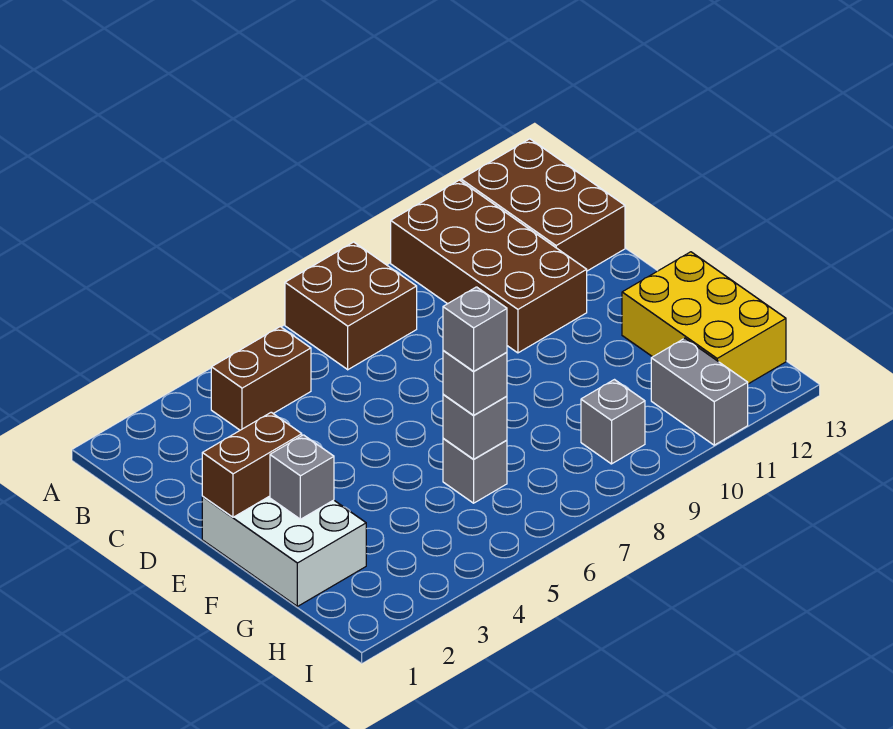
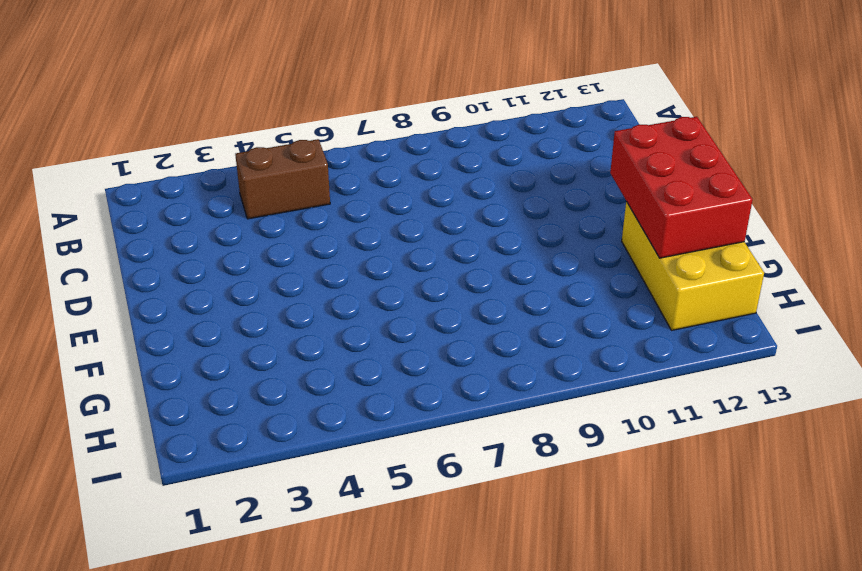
red brick E12:G13 level 2 -> none
none -> brown brick A7:B8 level 1
none -> brown brick A10:D11 level 1
none -> brown brick A12:C13 level 1

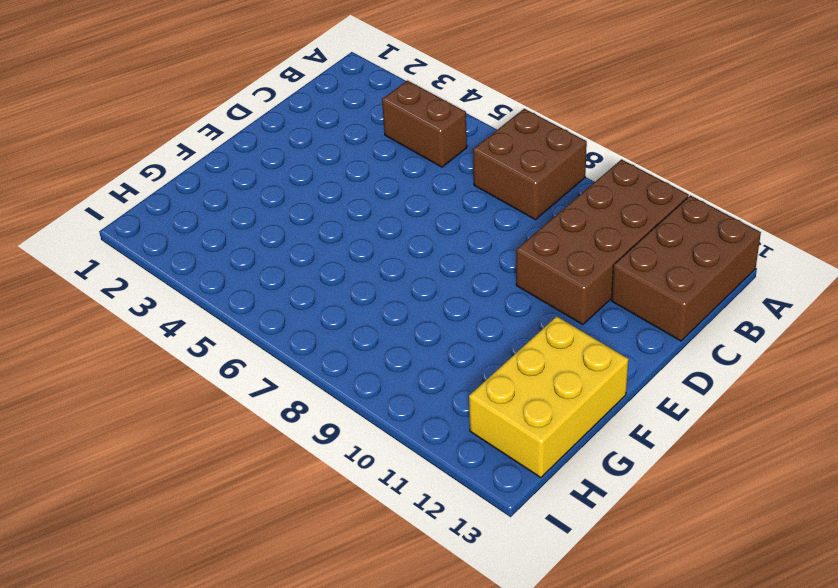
none -> white brick E1:G2 level 1
none -> grey brick G6 level 1
none -> grey brick H9 level 1

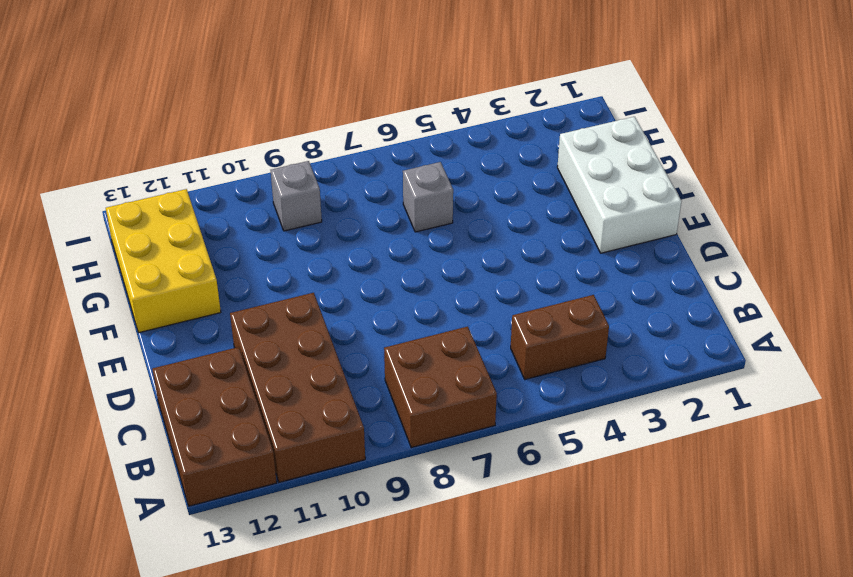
none -> grey brick H11:I11 level 1
none -> brown brick E1:E2 level 2
none -> grey brick F2 level 2

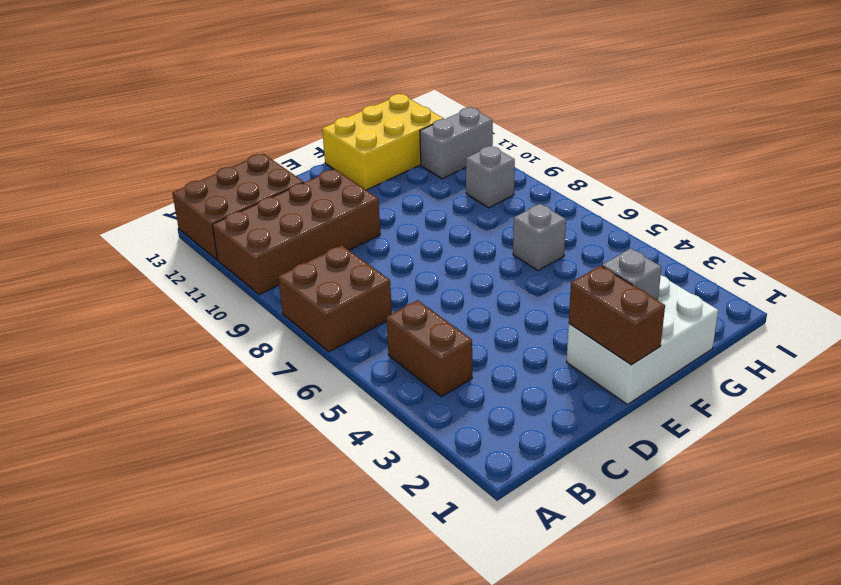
none -> grey brick G6 level 2
none -> grey brick G6 level 3
none -> grey brick G6 level 4

